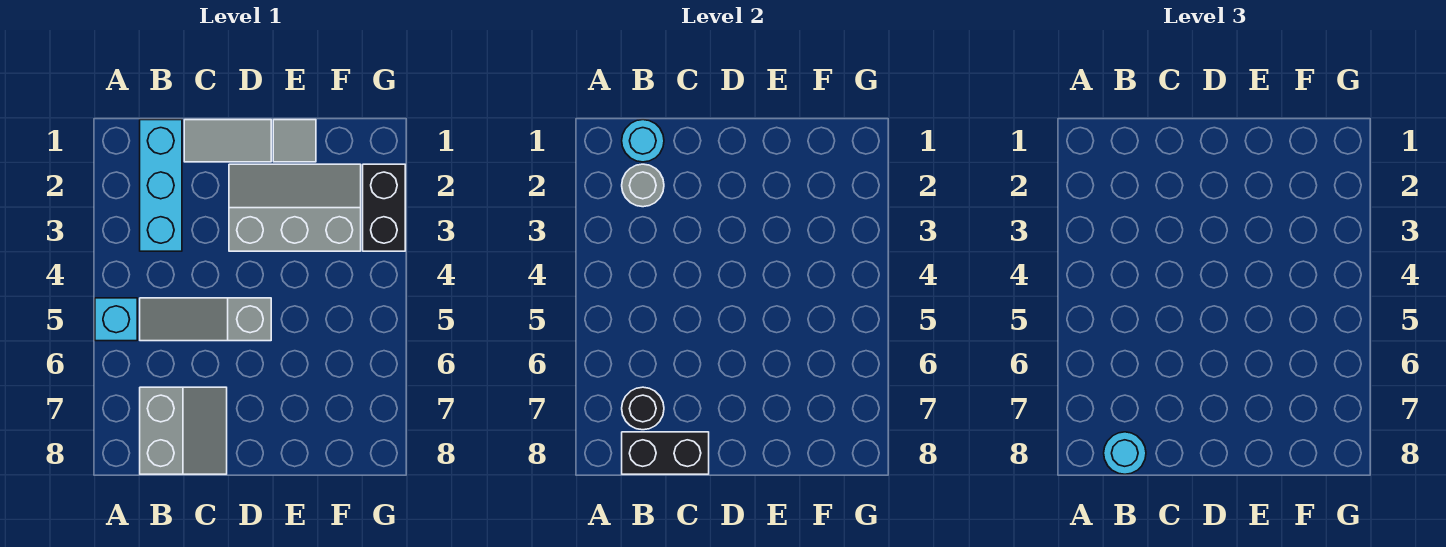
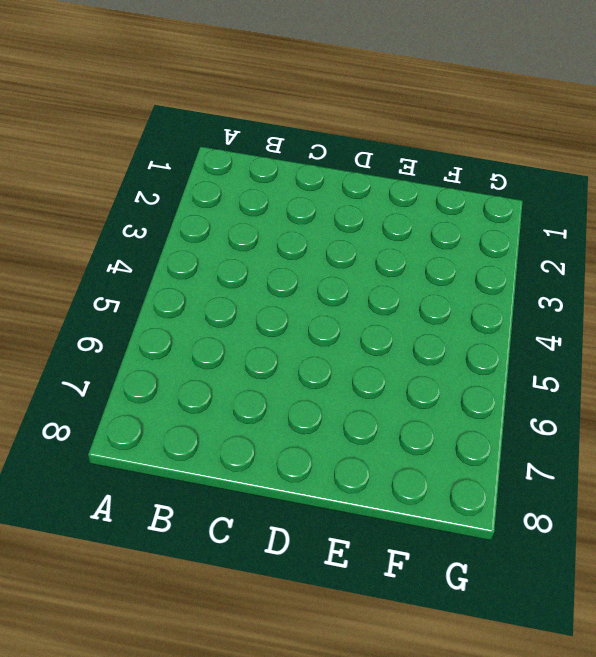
none -> cyan brick A5 level 1
none -> cyan brick B1:B3 level 1
none -> grey slope B5:D5 level 1 top D

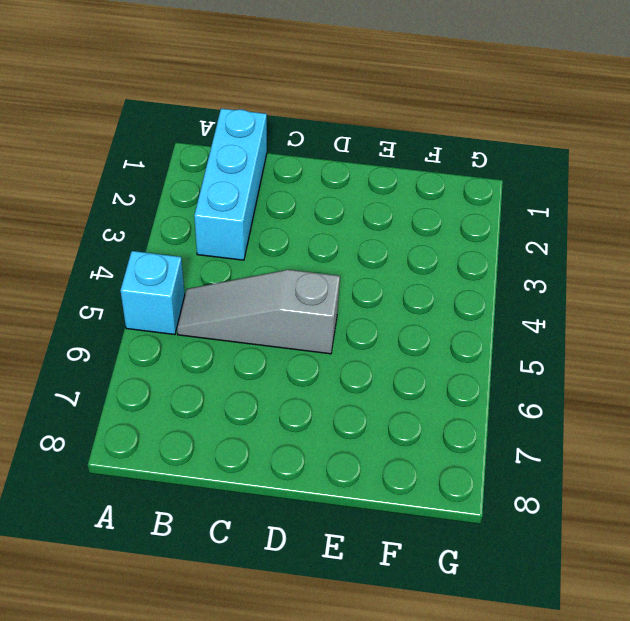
none -> grey slope B7:C8 level 1 top B
none -> grey tile C1:D1 level 1
none -> grey slope D2:F3 level 1 top 3

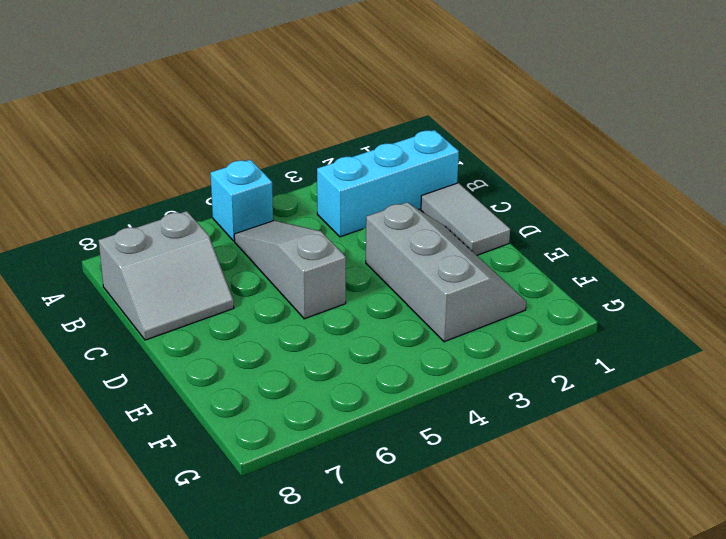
none -> grey tile E1 level 1
none -> black brick G2:G3 level 1
none -> cyan round brick B1 level 2

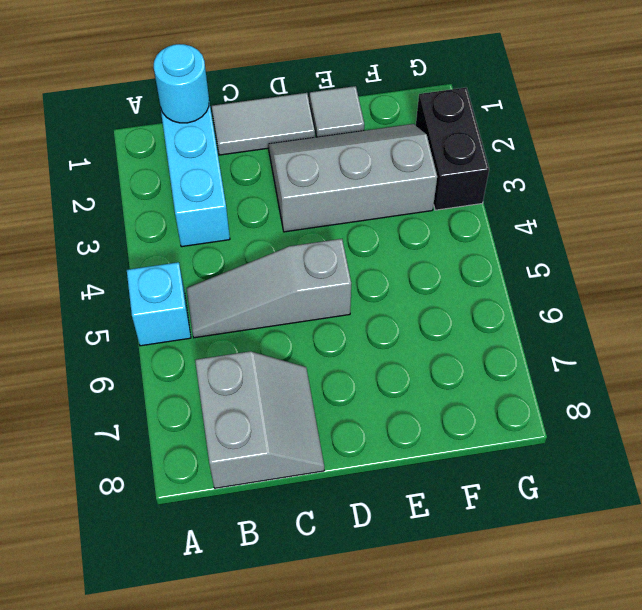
none -> grey round brick B2 level 2
none -> black round brick B7 level 2
none -> black brick B8:C8 level 2

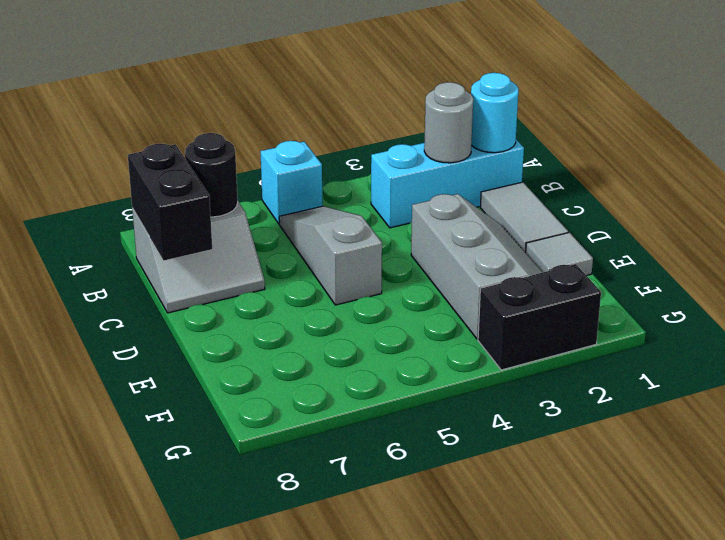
none -> cyan round brick B8 level 3

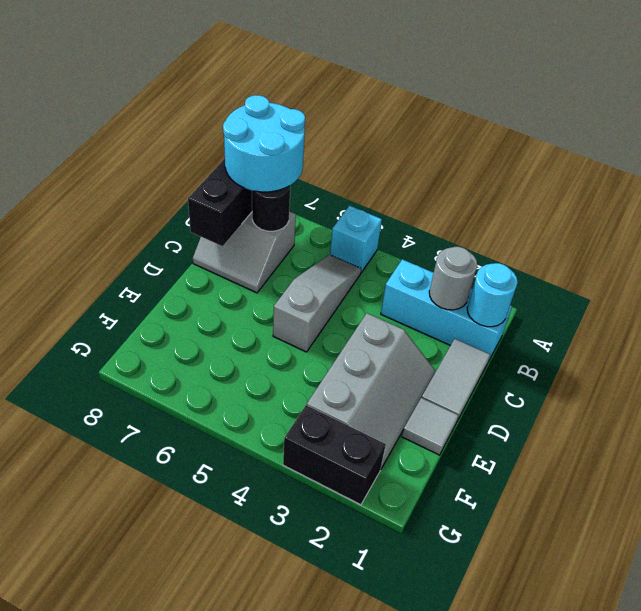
cyan round brick A7:B8 level 3 -> cyan round brick B8 level 3

